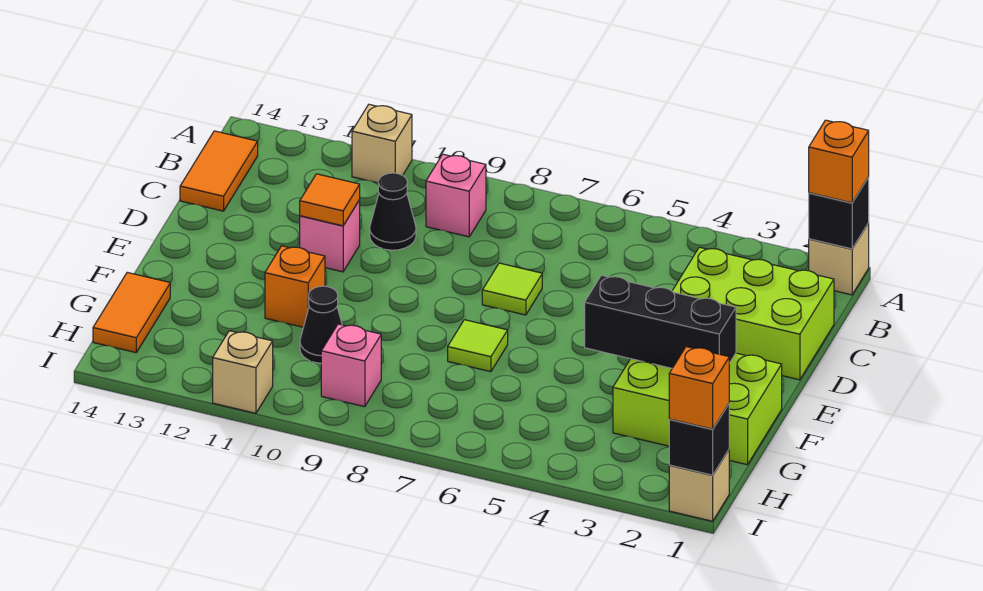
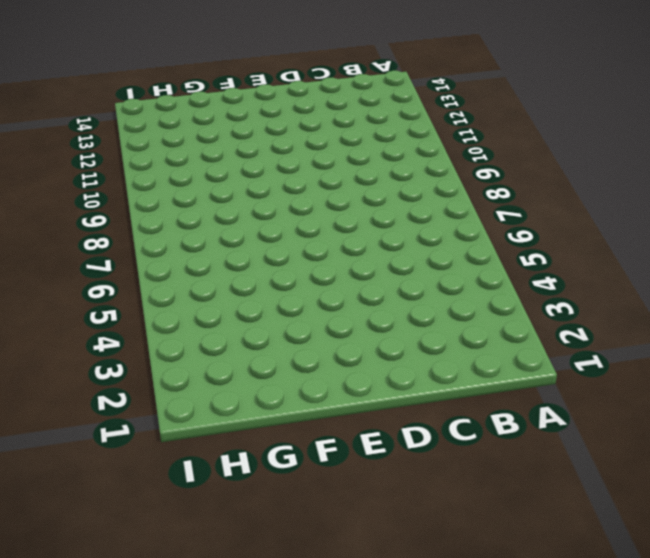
none -> tan brick A1 level 1
none -> tan brick A11 level 1
none -> pink brick B9 level 1

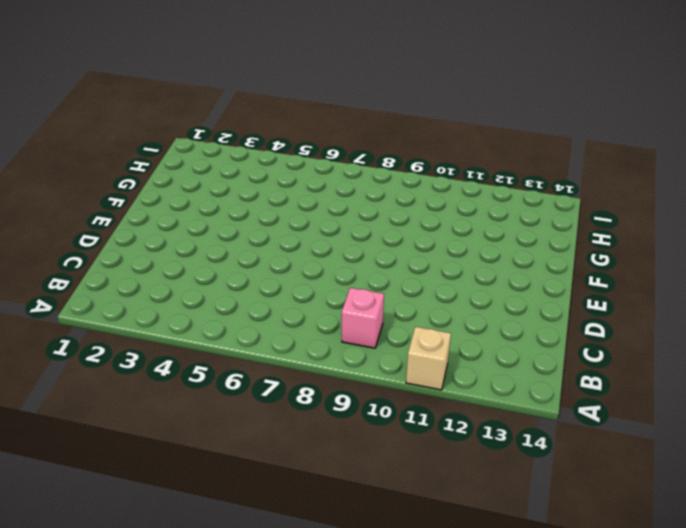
none -> tan brick A1 level 1
none -> orange tile B14:C14 level 1
none -> lime brick C1:D3 level 1

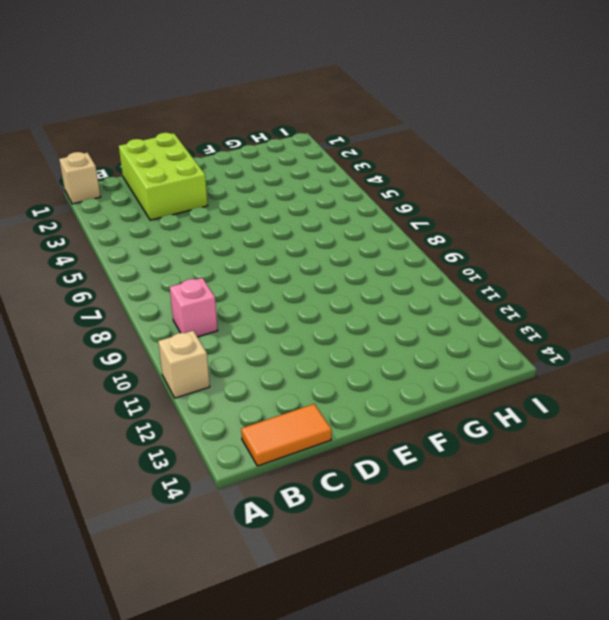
none -> black cone C10 level 1
none -> lime tile D7 level 1
none -> pink brick D11 level 1

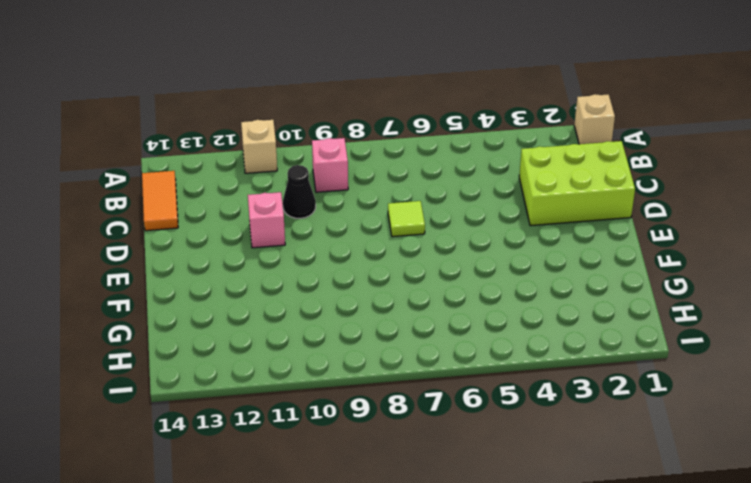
none -> lime brick F1:G3 level 1
none -> lime tile F7 level 1
none -> orange brick F11 level 1

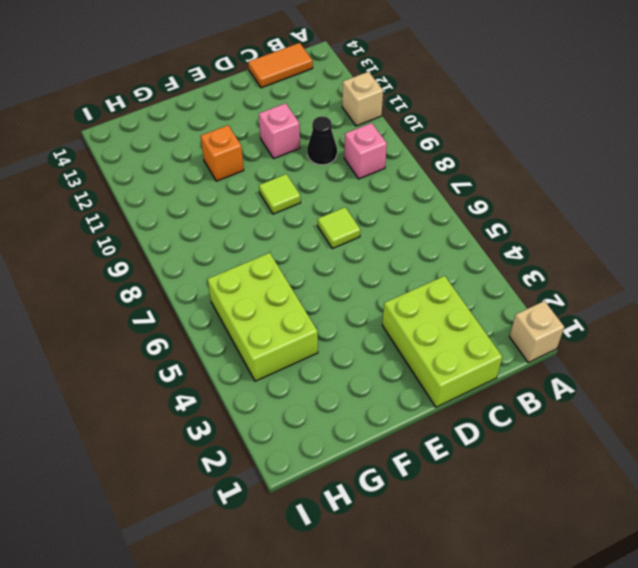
lime tile E9 level 1 -> lime tile F7 level 1
lime brick G4:H6 level 1 -> lime brick F1:G3 level 1
none -> black cone G10 level 1
none -> orange tile G14:H14 level 1
none -> pink brick H9 level 1

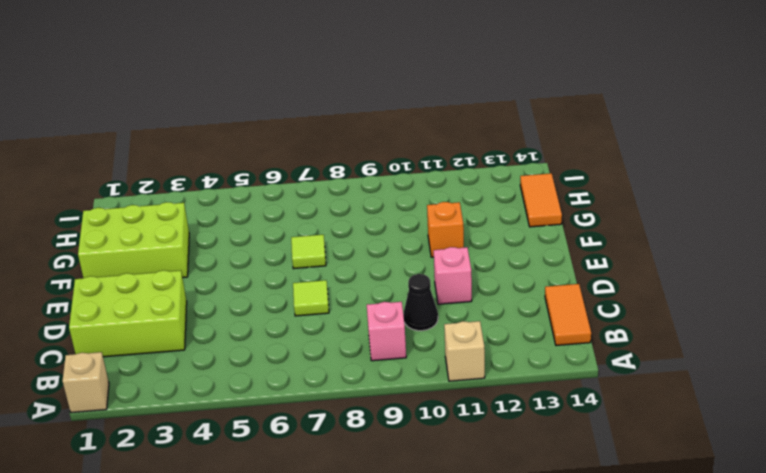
none -> black cone G10 level 1
none -> pink brick H9 level 1
none -> tan brick I1 level 1

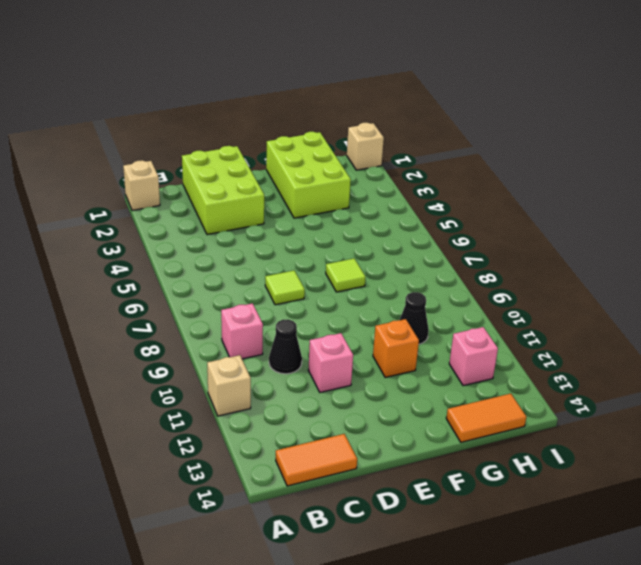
pink brick H12 level 1 -> pink brick H9 level 1
none -> tan brick I11 level 1
none -> black brick A1 level 2
none -> orange tile D11 level 2

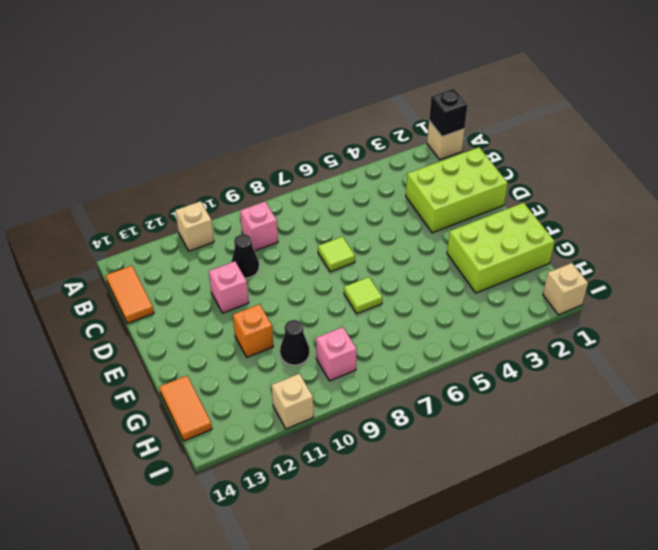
none -> orange tile D11 level 2
none -> black brick F2:F4 level 2
none -> black brick I1 level 2

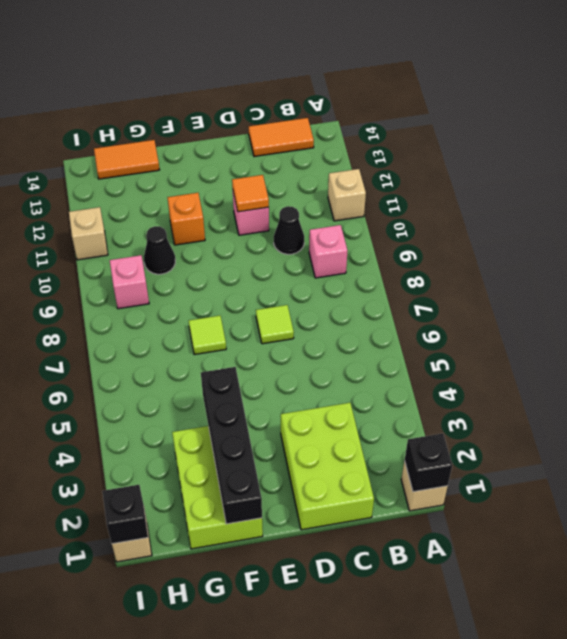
black brick F1:F4 level 2 -> black brick F2:F4 level 2
none -> orange brick A1 level 3
none -> orange brick I1 level 3

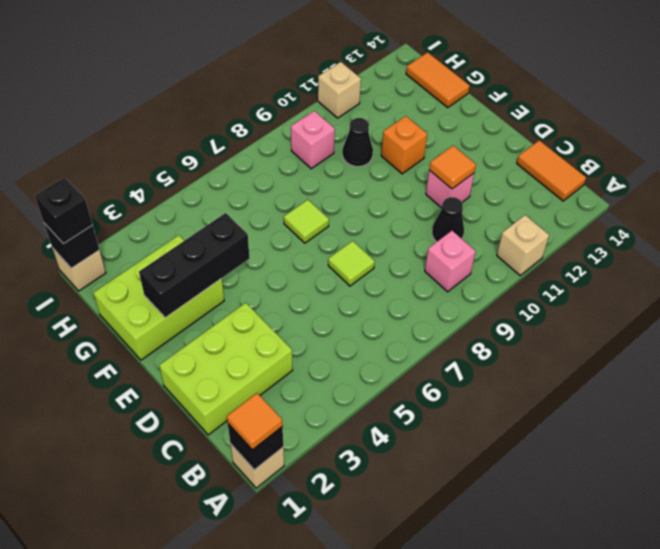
orange tile A1 level 3 -> orange brick A1 level 3
black brick I1 level 3 -> orange brick I1 level 3

